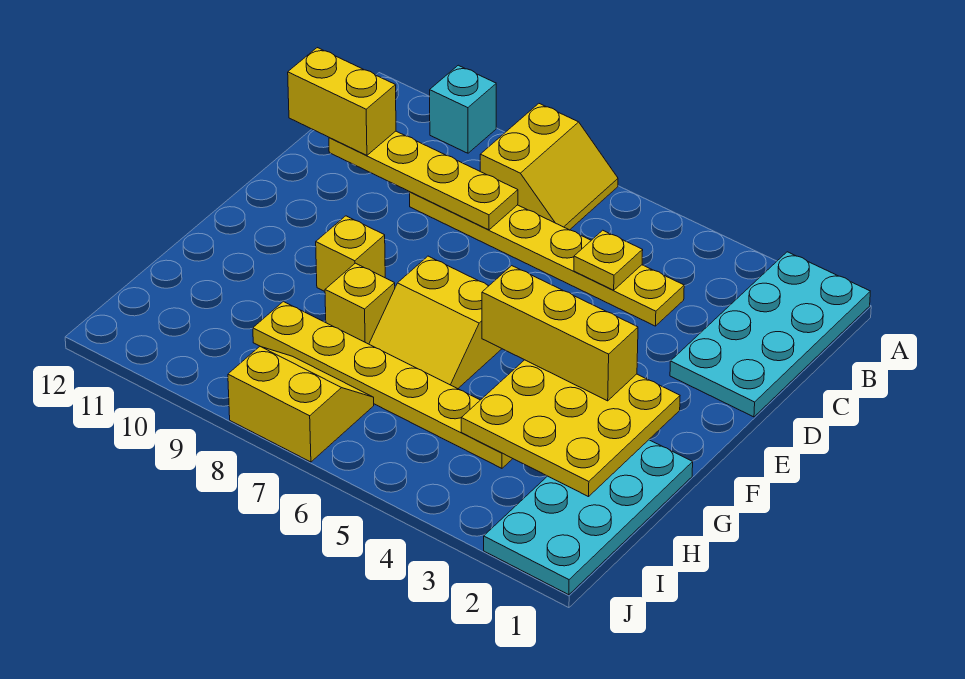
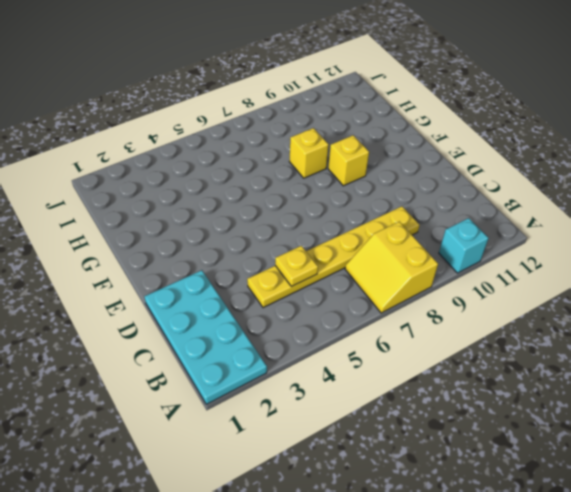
none -> yellow slope F6:G7 level 1 top F
none -> cyan plate G1:J2 level 1
none -> yellow plate H4:H9 level 1

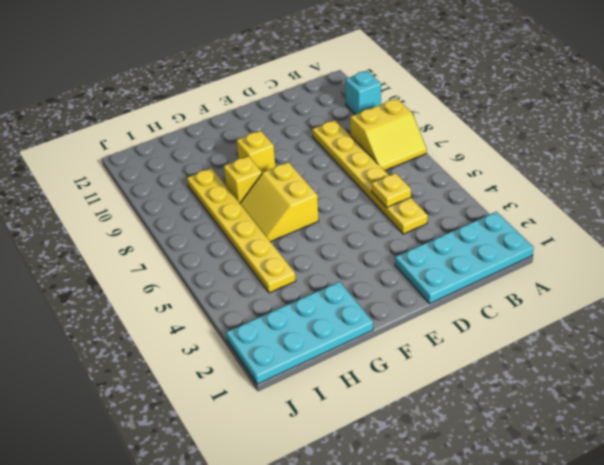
none -> yellow slope I7:J8 level 1 top J
none -> yellow plate C8:C11 level 2
none -> yellow plate F2:H4 level 2

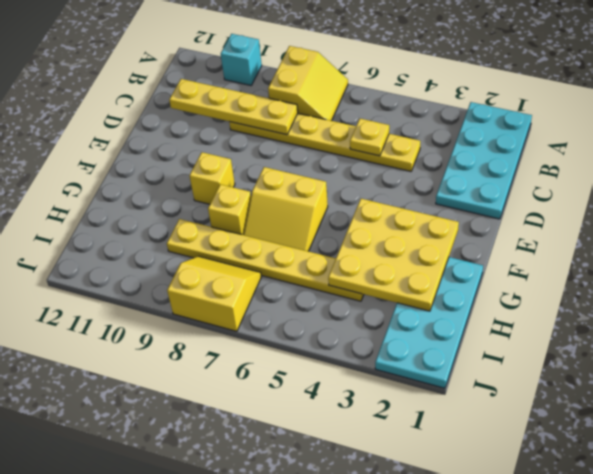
none -> yellow brick C11:C12 level 3
none -> yellow brick F3:F5 level 3

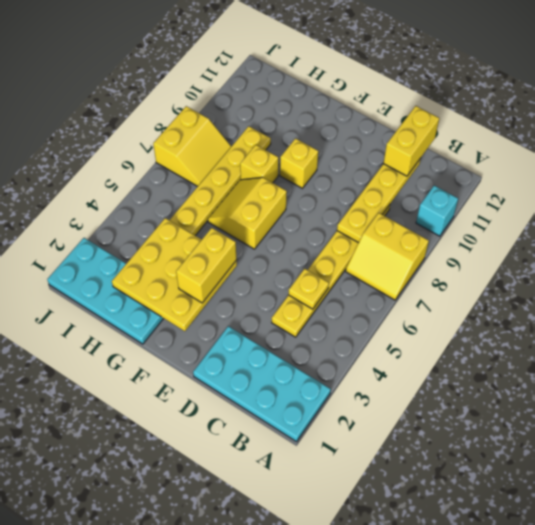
yellow brick F3:F4 level 3 -> yellow brick F3:F5 level 3

